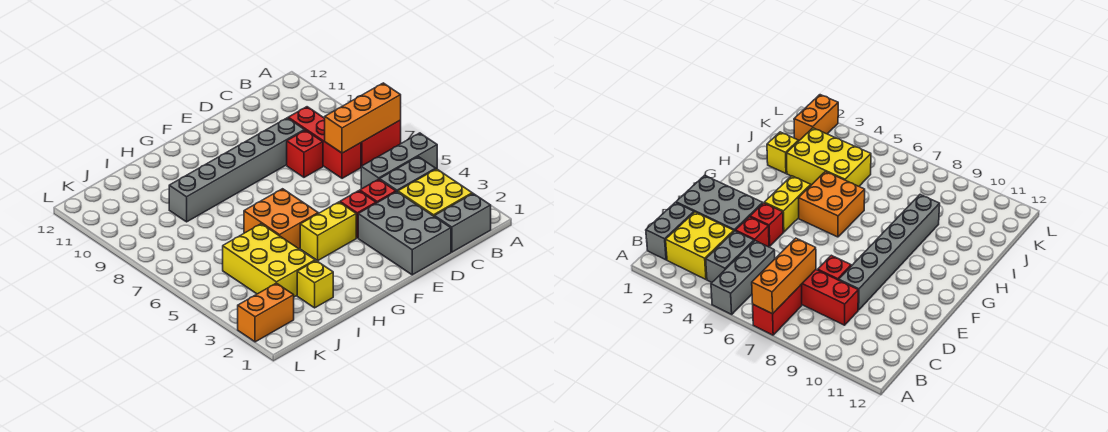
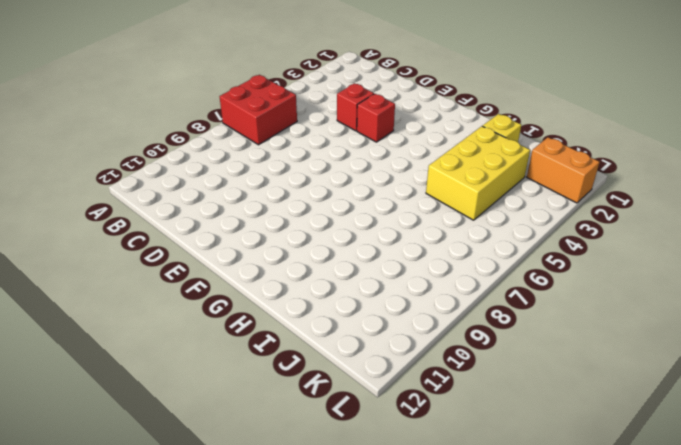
red brick A6:B7 level 1 -> red brick A7:B7 level 1
none -> grey brick A5:C5 level 1
none -> grey brick B1:C1 level 1
none -> yellow brick B2:C3 level 1

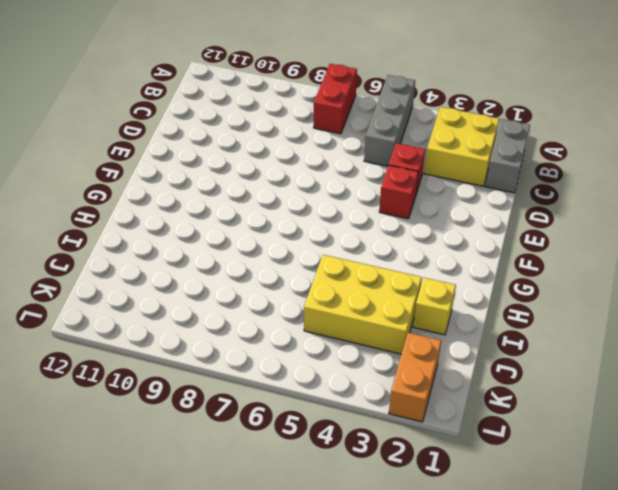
none -> grey brick B4:C4 level 1
none -> red brick C7:C9 level 1
none -> grey brick D1:E3 level 1

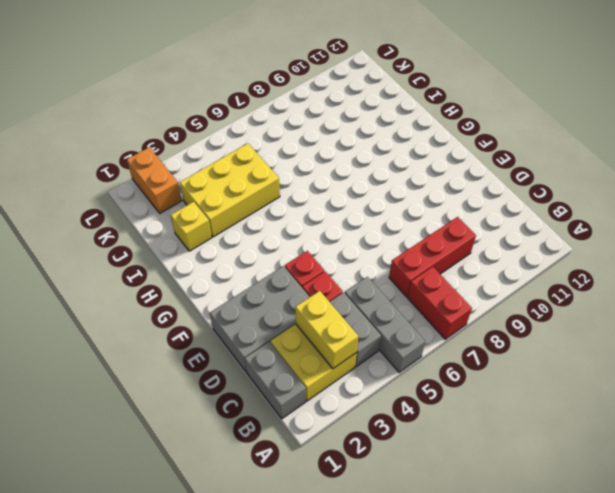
yellow brick B3:C3 level 2 -> yellow brick F4:G4 level 1
none -> red brick D8 level 1
none -> grey brick D9:I9 level 1
none -> orange brick G5:H6 level 1

